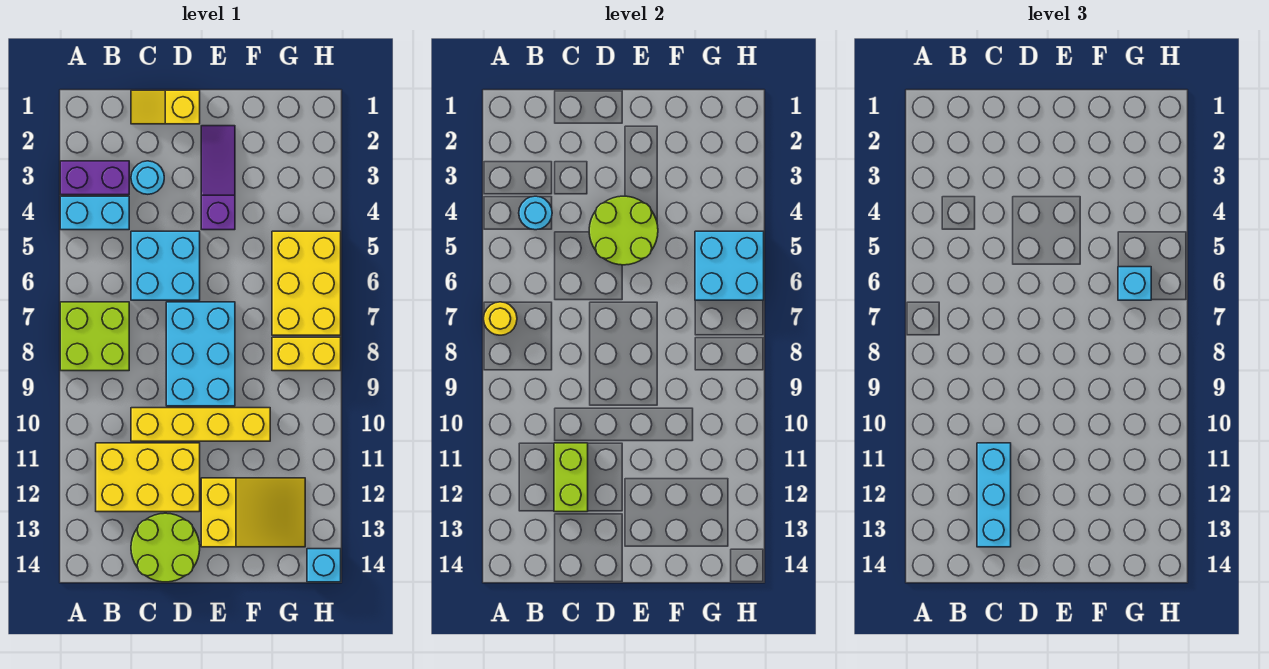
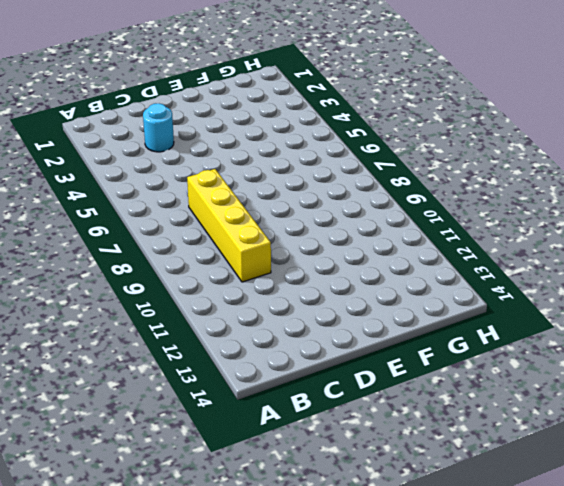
yellow brick C7:C10 level 1 -> yellow brick C10:F10 level 1
none -> purple brick A3:B3 level 1
none -> cyan brick A4:B4 level 1
none -> lime brick A7:B8 level 1

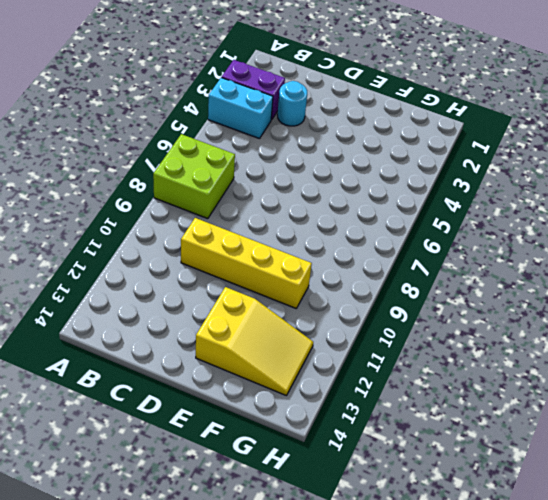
none -> yellow brick B11:D12 level 1
none -> yellow slope C1:D1 level 1 top D
none -> cyan brick C5:D6 level 1

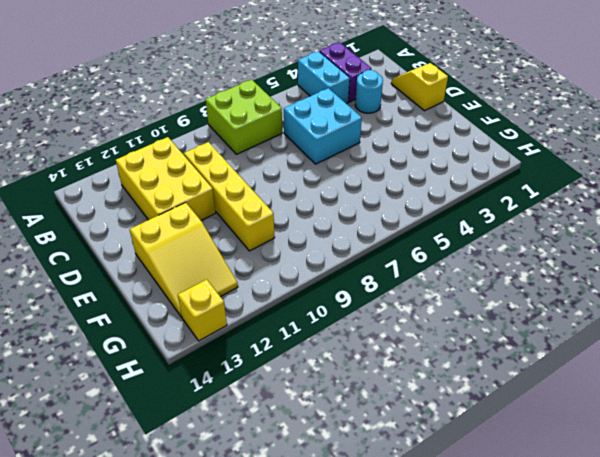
yellow brick H13 level 1 -> none
none -> lime round brick C13:D14 level 1
none -> cyan brick D7:E9 level 1
none -> purple slope E2:E4 level 1 top 4

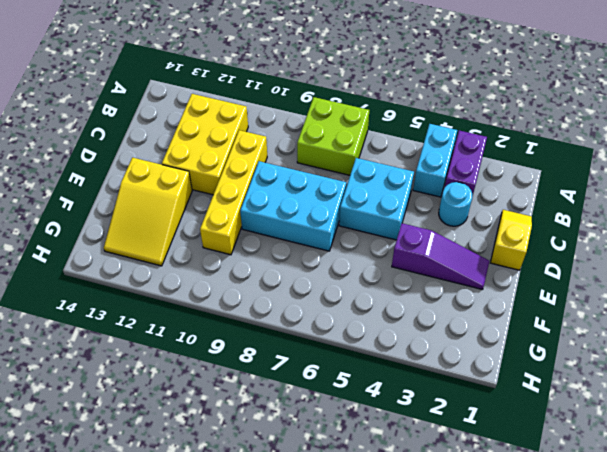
none -> lime round brick C13:D14 level 1
none -> yellow brick G5:H7 level 1
none -> yellow brick G8:H8 level 1

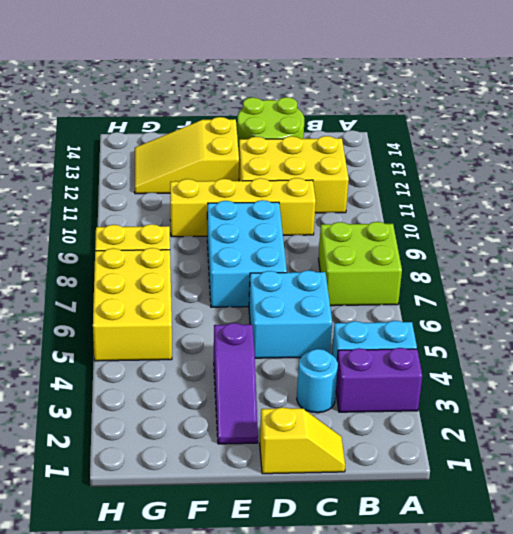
none -> cyan brick H14 level 1
none -> yellow round brick A7 level 2
none -> cyan round brick B4 level 2

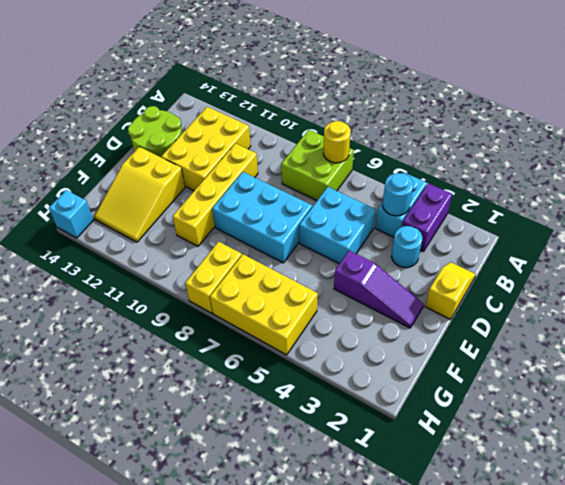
none -> lime brick C11:C12 level 2
none -> lime round brick D4:E5 level 2
none -> cyan brick G5:H6 level 2

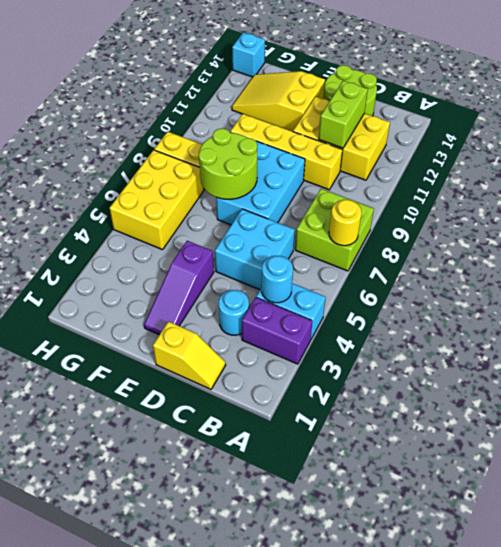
lime round brick E7:F8 level 2 -> lime round brick D4:E5 level 2
none -> cyan brick G5:H6 level 2
none -> cyan brick C11:C13 level 3
none -> cyan brick G6 level 3

